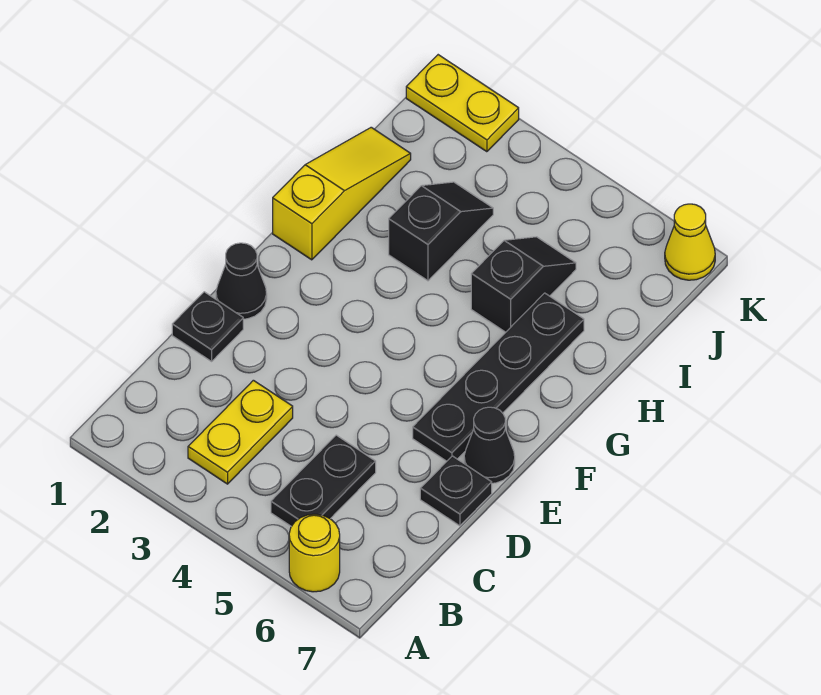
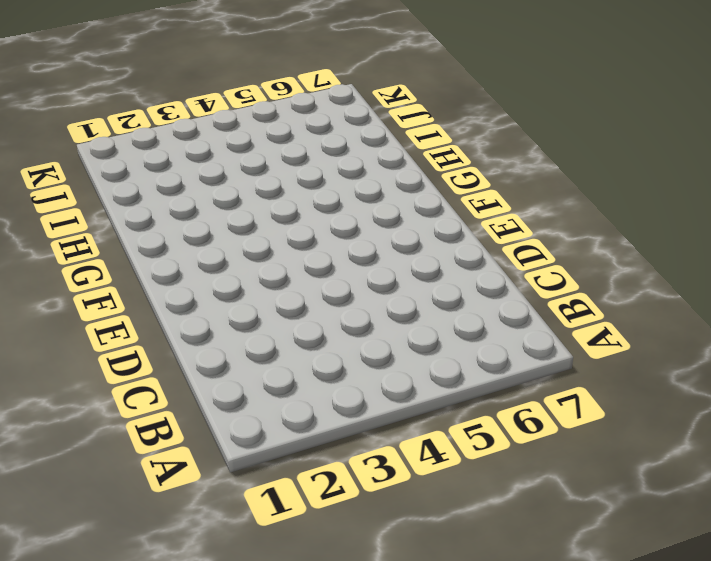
none -> yellow round brick A6 level 1
none -> yellow plate B3:C3 level 1
none -> black plate B5:C5 level 1

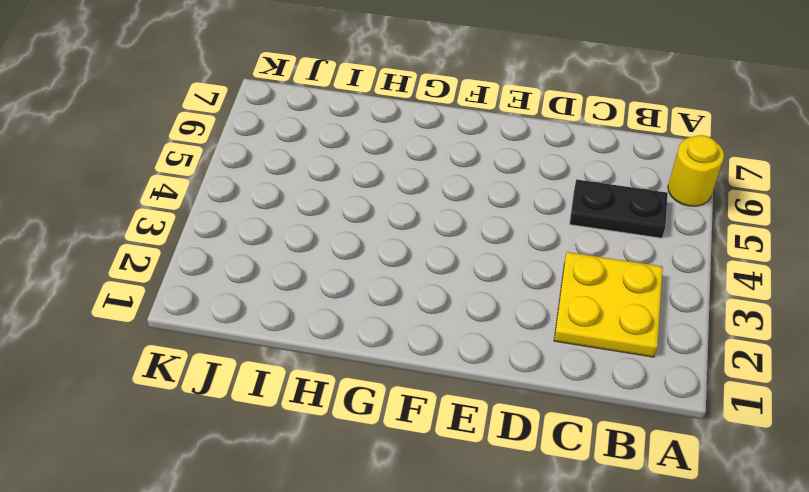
yellow plate B2:C3 level 1 -> yellow plate B3:C3 level 1
none -> black plate D1 level 1
none -> black plate D7 level 1
none -> black cone E1 level 1

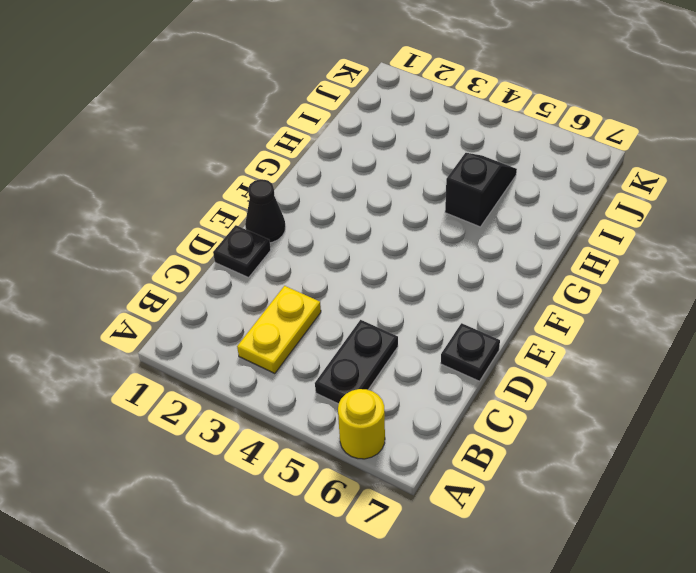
none -> black plate E6:H6 level 1
none -> black cone E7 level 1
none -> yellow slope G1:I1 level 1 top G

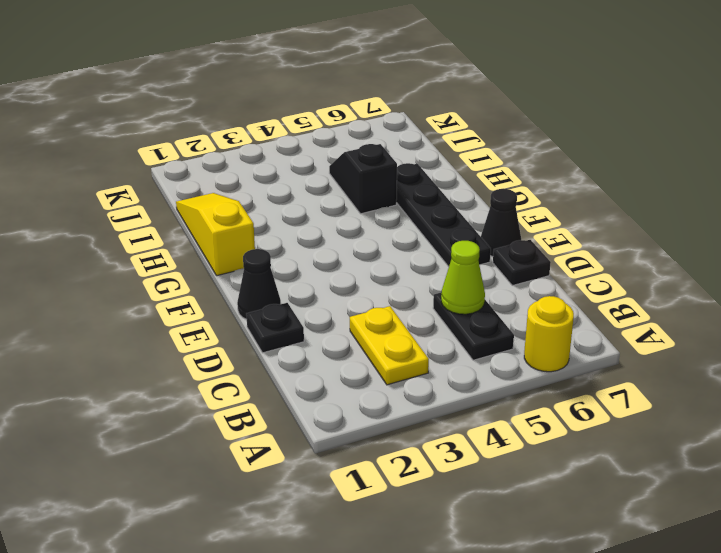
lime cone C5 level 2 -> none
none -> black slope H3:I3 level 1 top H
none -> yellow plate K1:K2 level 1
none -> yellow cone K7 level 1

